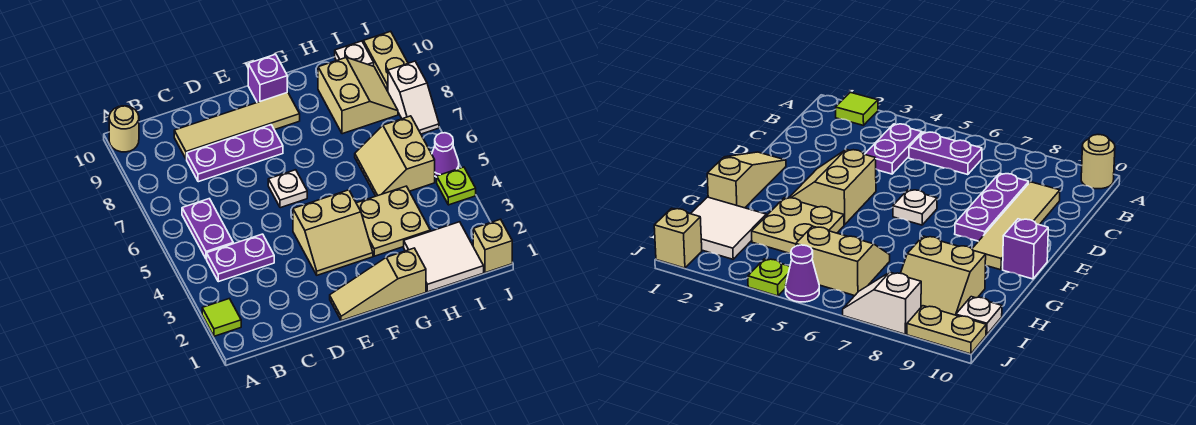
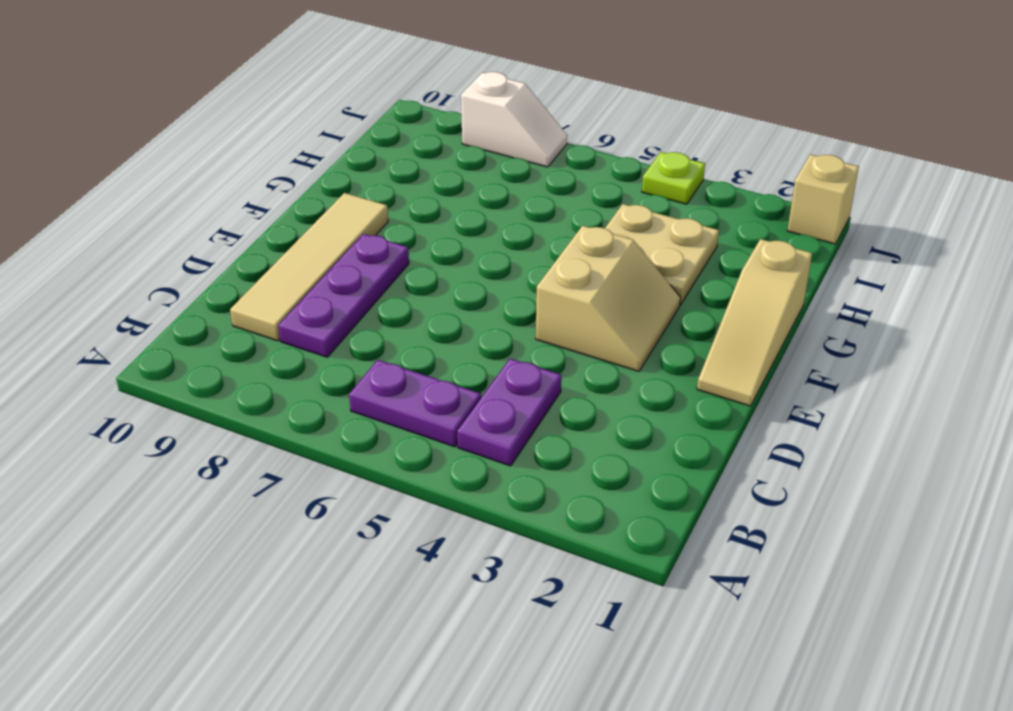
none -> lime tile A2 level 1
none -> tan round brick A10 level 1
none -> white plate E6 level 1

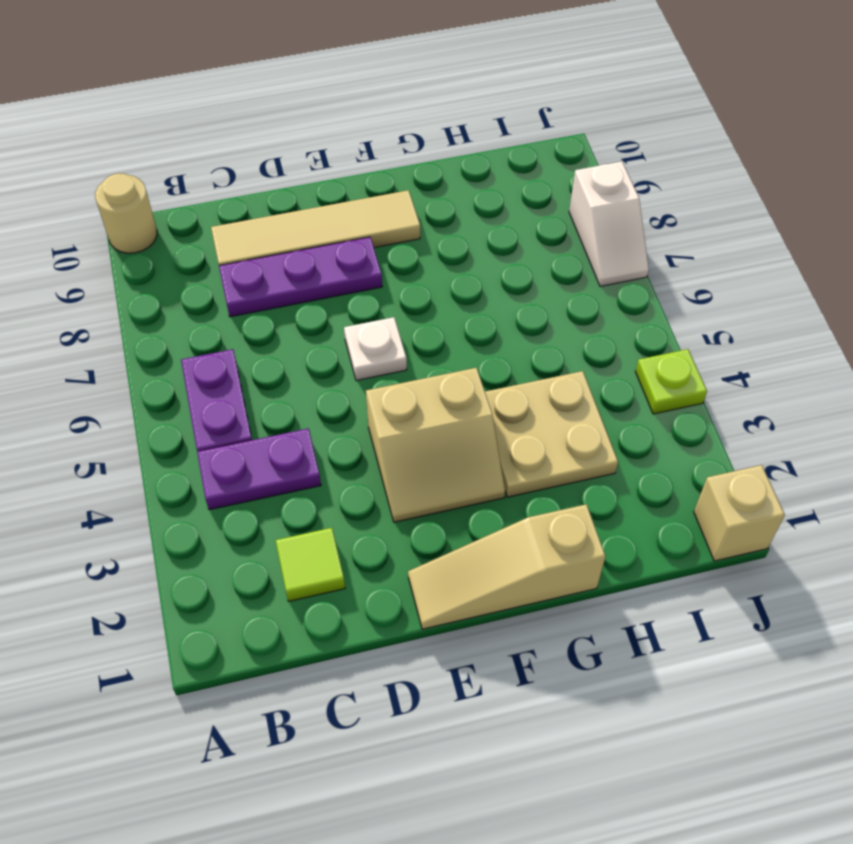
lime tile C2 level 1 -> lime tile A2 level 1
none -> purple brick F10 level 1
none -> white tile H1:I2 level 1
none -> tan slope H5:I6 level 1 top I

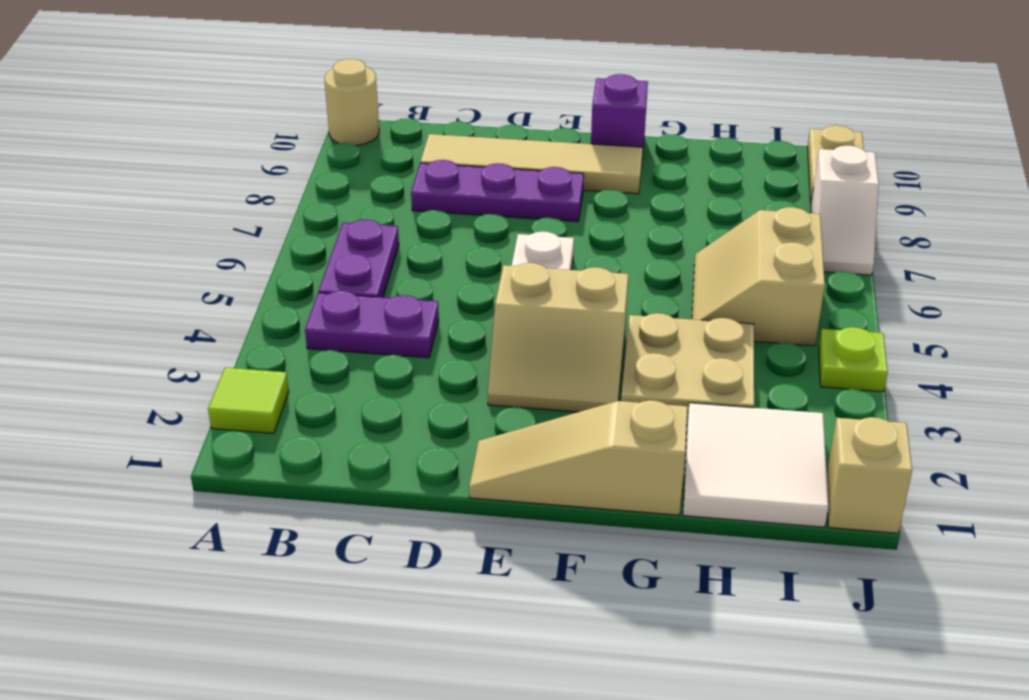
none -> tan slope H8:I9 level 1 top H
none -> white plate I10 level 1
none -> purple cone J5 level 1

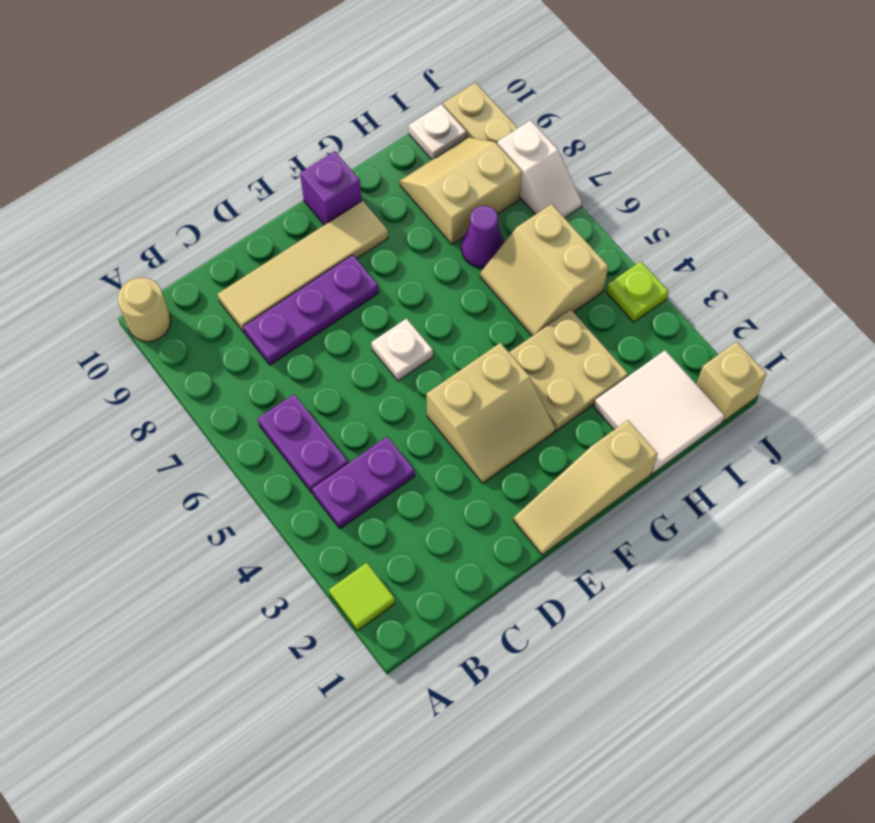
purple cone H7 level 1 -> purple cone J5 level 1
tan slope H8:I9 level 1 top 8 -> tan slope H8:I9 level 1 top H

